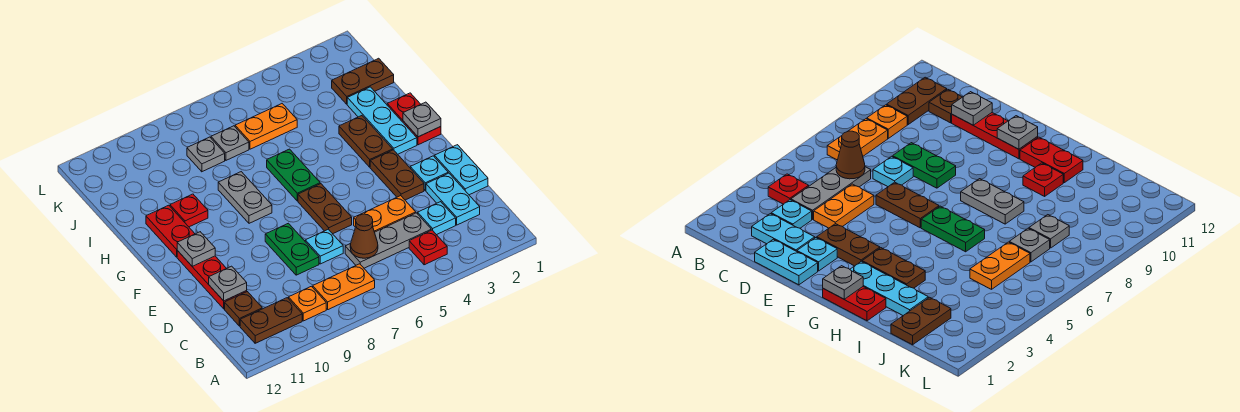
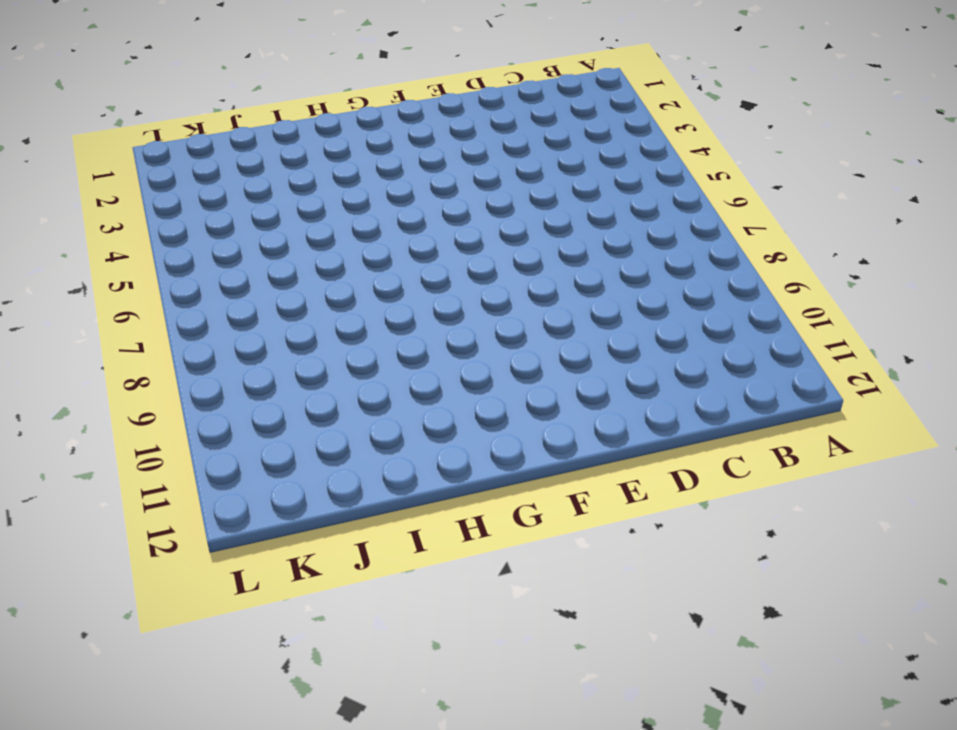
none -> red plate B4 level 1
none -> orange plate B7:B8 level 1
none -> orange plate B9 level 1
none -> brown plate B10:B11 level 1

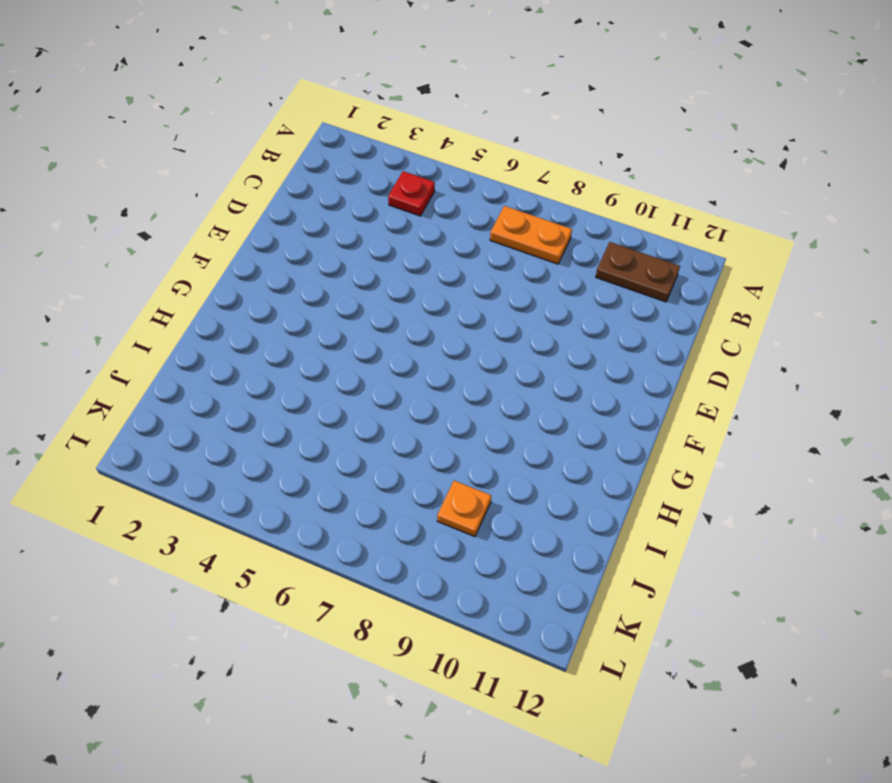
orange plate J9 level 1 -> orange plate B9 level 1
none -> cyan plate C2:D2 level 1
none -> cyan plate C3 level 1
none -> grey plate C4:C6 level 1
none -> brown plate C11 level 1

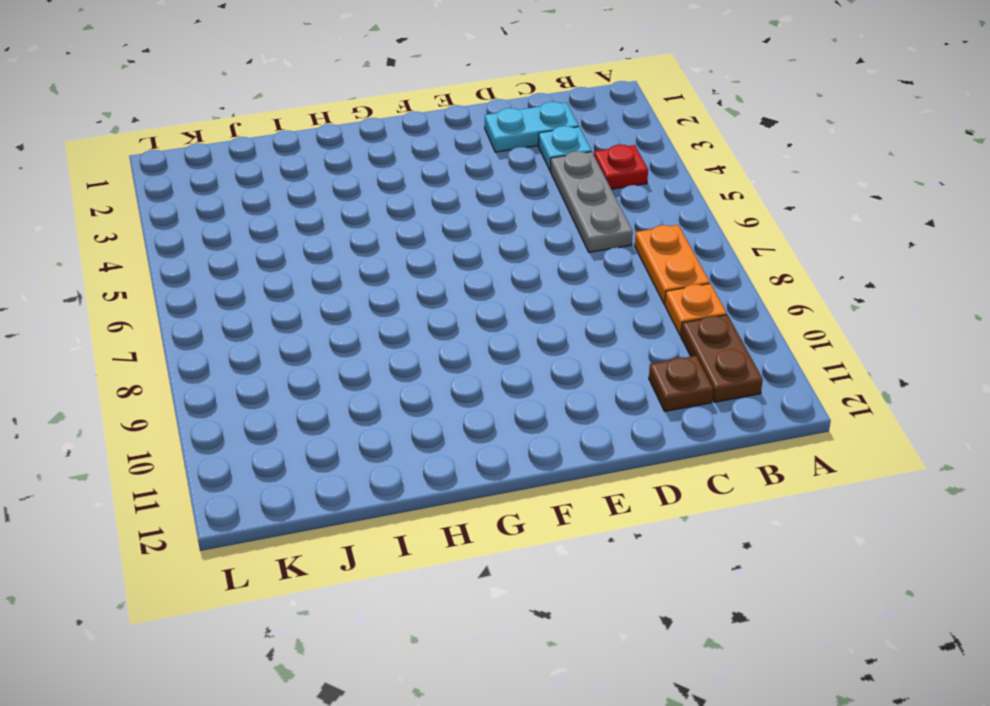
none -> cyan plate D1:E1 level 1
none -> orange plate D4:D5 level 1
none -> cyan plate D7 level 1
none -> green plate D8:E8 level 1

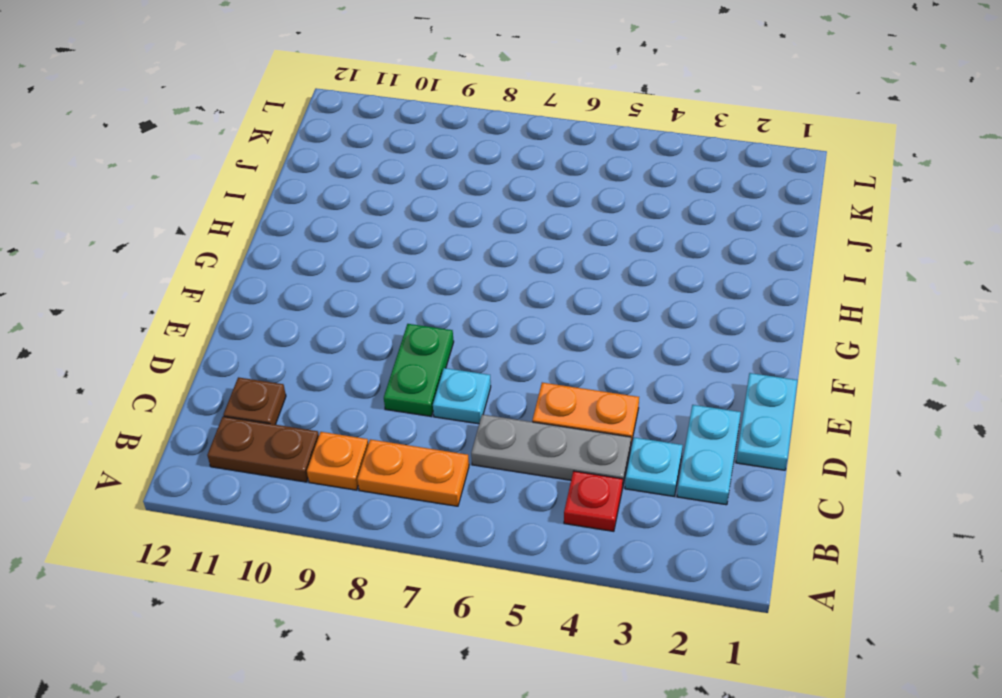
none -> red plate D11:F11 level 1
none -> cyan plate E2 level 1
none -> brown plate E3:F3 level 1
none -> brown plate E6:F6 level 1

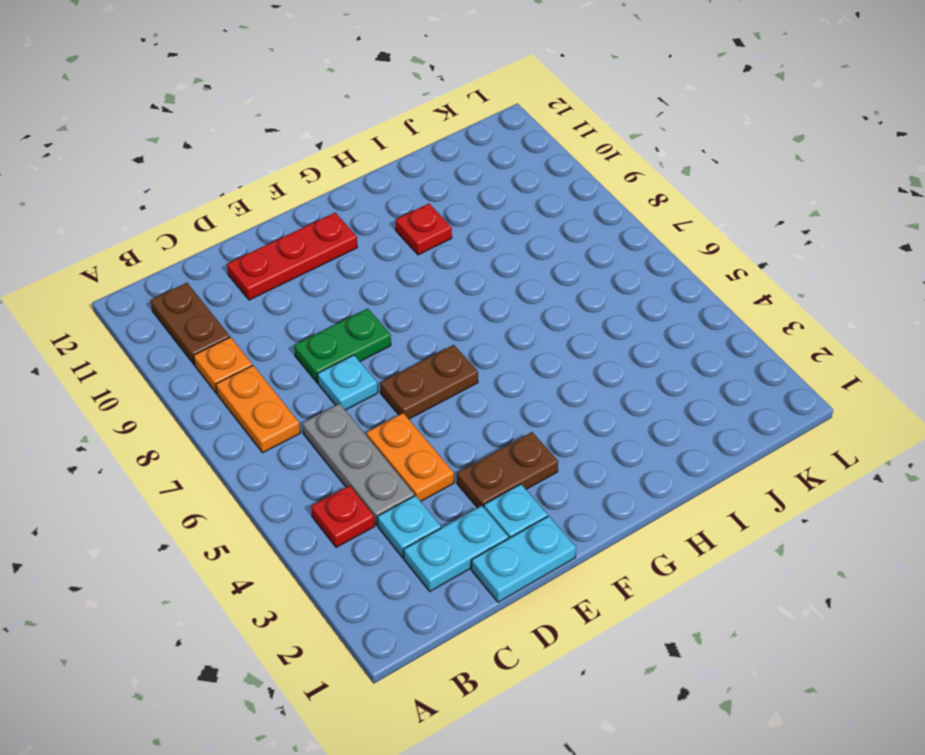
none -> brown plate C11 level 1
none -> red plate G1:H1 level 1
none -> cyan plate G2:I2 level 1
none -> brown plate G3:H3 level 1

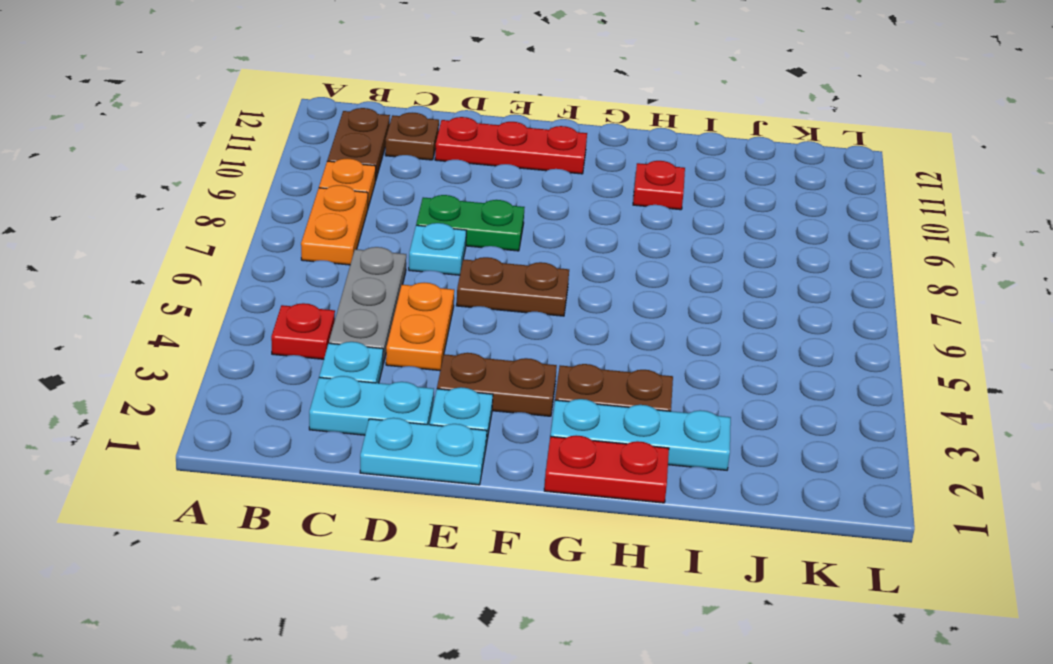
none -> green plate G6:H6 level 1
none -> grey plate G8:H8 level 1
none -> red plate G11:H11 level 1
none -> brown plate J1:J2 level 1

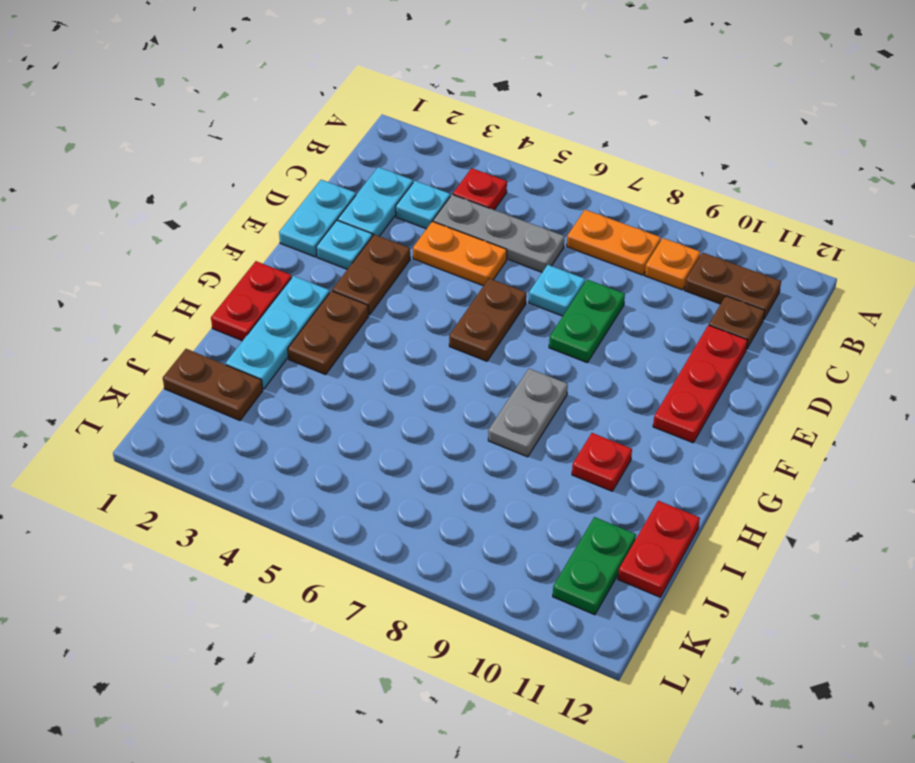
red plate I12:J12 level 1 -> red plate G11:H11 level 1
green plate J11:K11 level 1 -> green plate G6:H6 level 1
none -> orange plate J5:J6 level 1
none -> grey plate J7 level 1
none -> grey plate J8 level 1
none -> brown cone C6 level 2

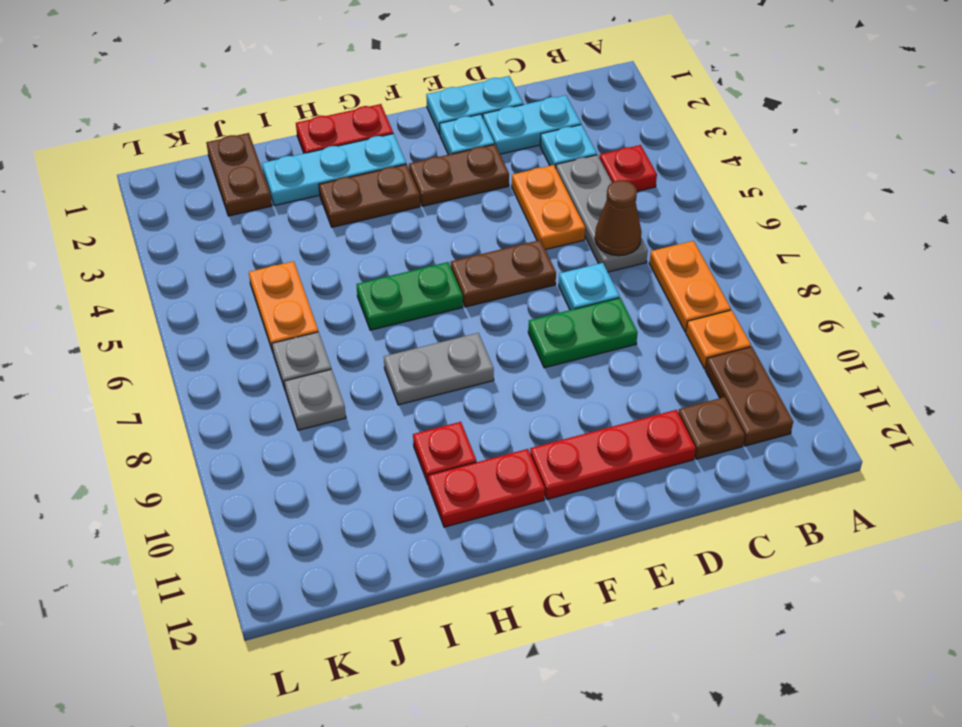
none -> grey plate D11 level 2
none -> grey plate F11 level 2
none -> grey plate G1 level 2

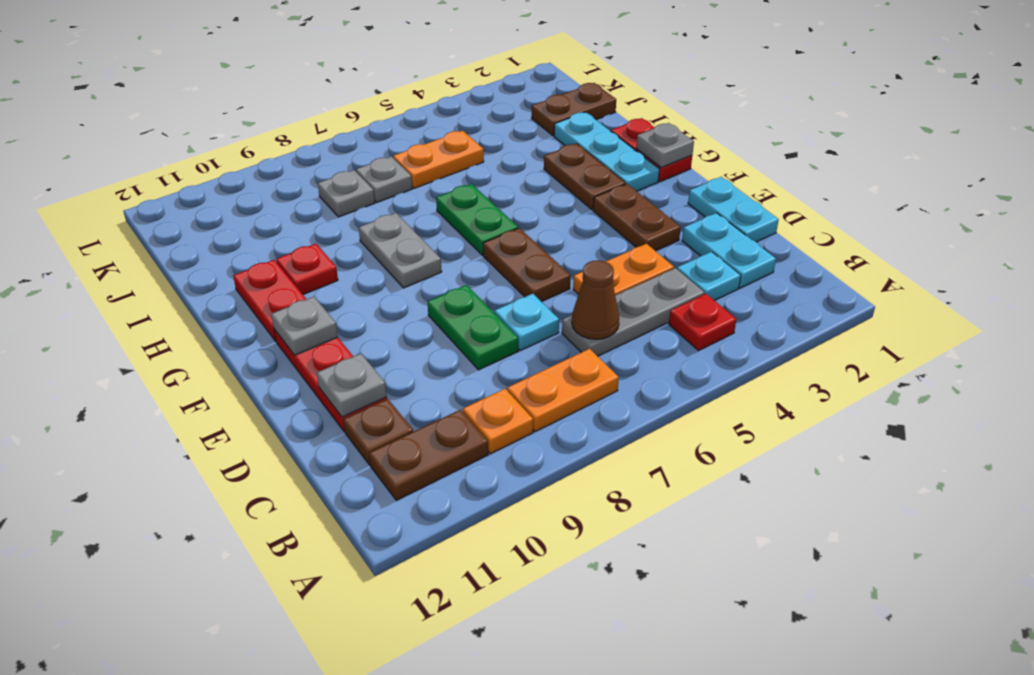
none -> cyan plate E2 level 1

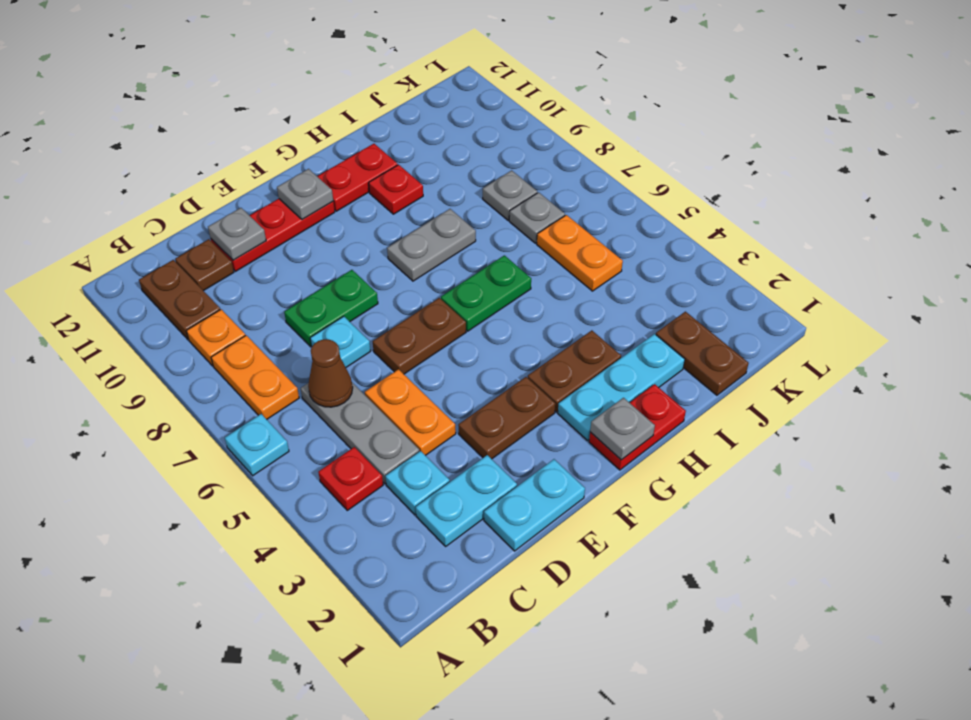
cyan plate A6 level 1 -> cyan plate E2 level 1

